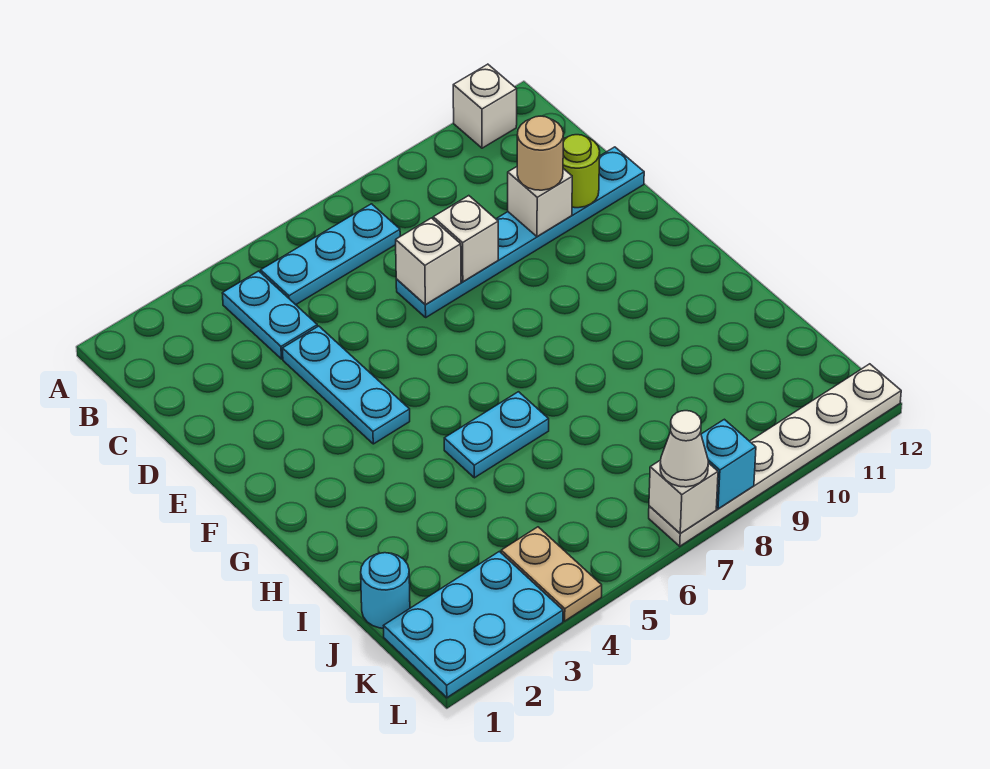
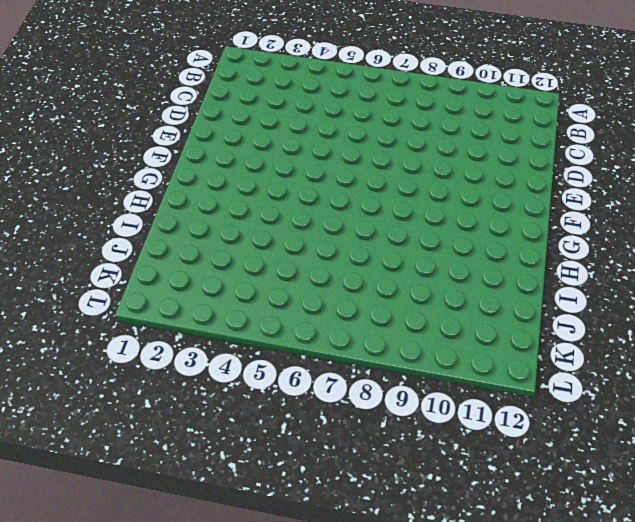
none -> white brick A11 level 1
none -> cyan plate B4:C4 level 1
none -> cyan plate B5:B7 level 1

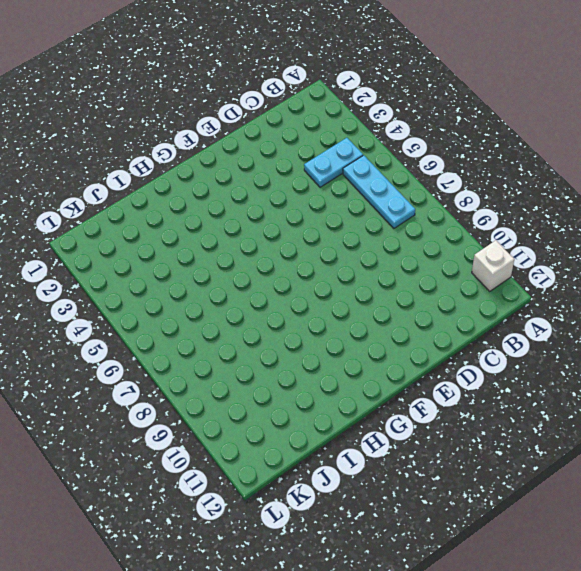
none -> cyan plate D4:F4 level 1
none -> cyan plate D7:D12 level 1
none -> cyan plate H5:H6 level 1

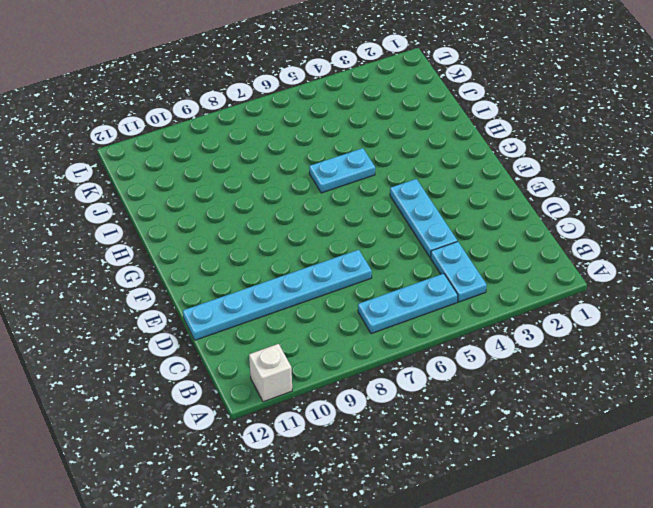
none -> cyan round brick J1 level 1
none -> cyan plate K1:L3 level 1
none -> tan plate K4:L4 level 1

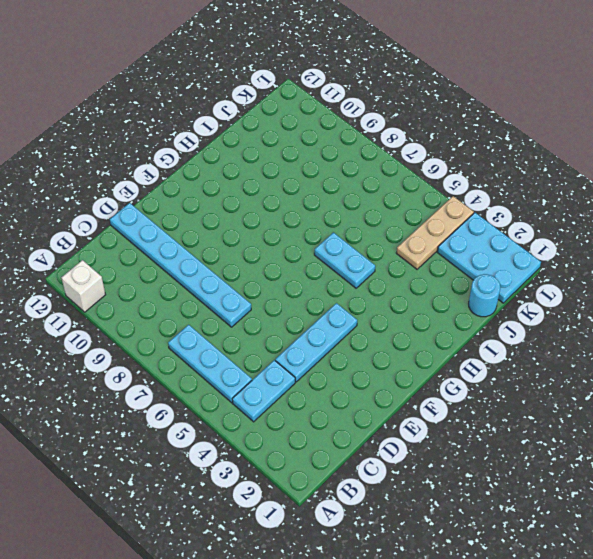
tan plate J4:L4 level 1 -> tan plate K4:L4 level 1
none -> white plate L7:L12 level 1
none -> white brick D7 level 2
none -> white brick D8 level 2

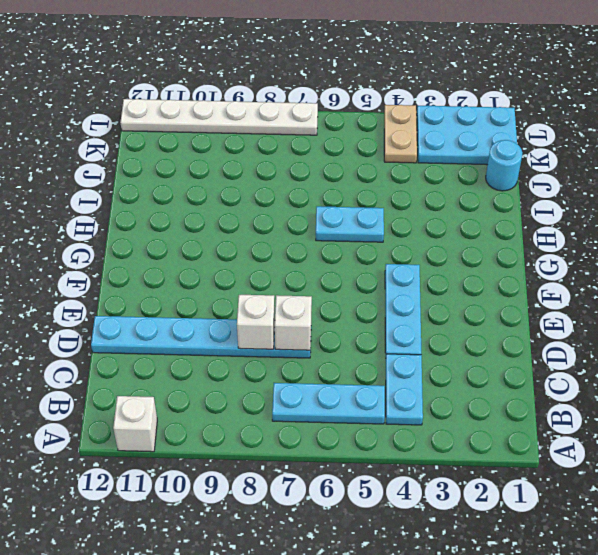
none -> white brick D10 level 2
none -> lime round brick D11 level 2
none -> white brick L7 level 2

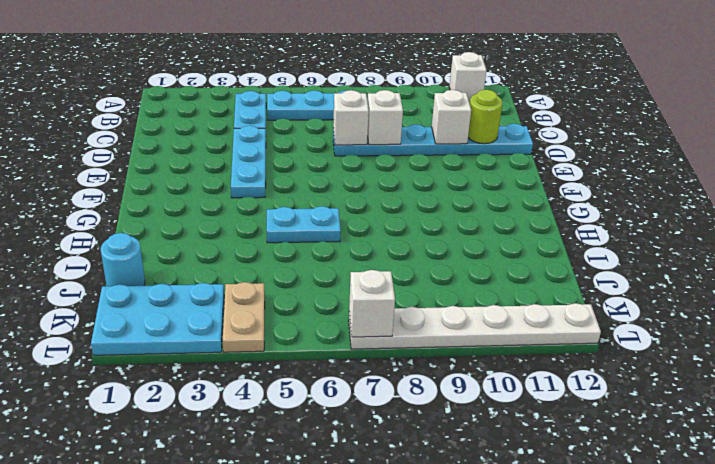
none -> cyan brick L8 level 2
none -> tan round brick D10 level 3
none -> white cone L7 level 3

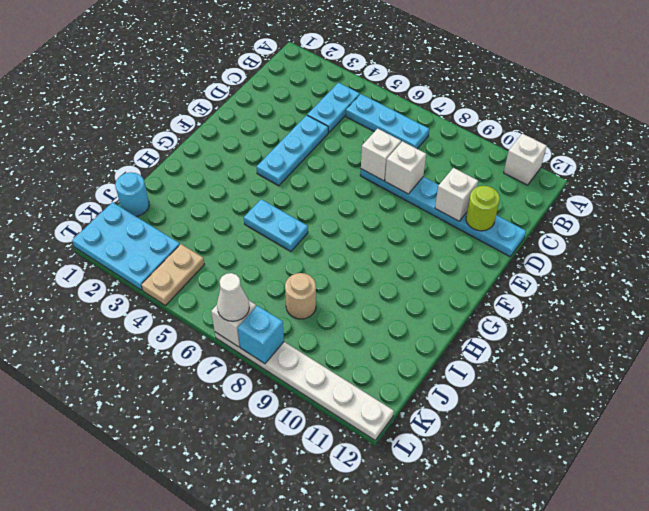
tan round brick J8 level 1 -> tan round brick D10 level 3

